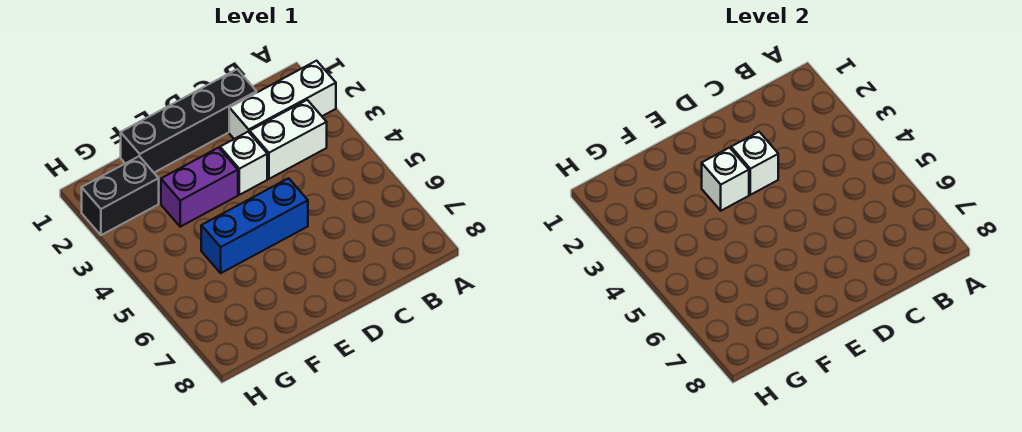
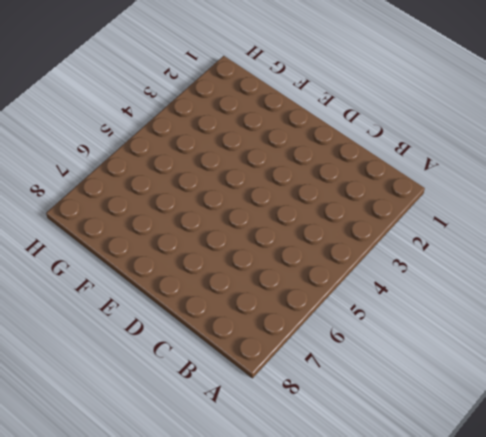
none -> white brick A2:C2 level 1
none -> white brick B3:C3 level 1

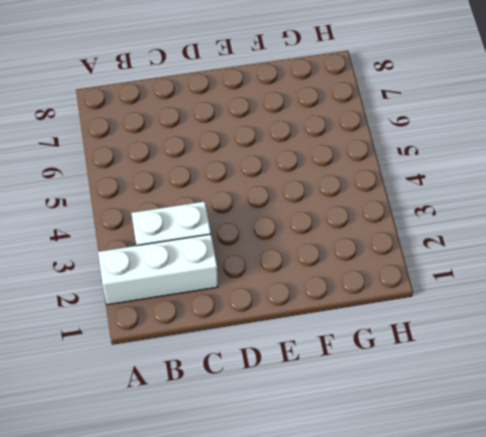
none -> black brick C1:F1 level 1
none -> white brick D3 level 1

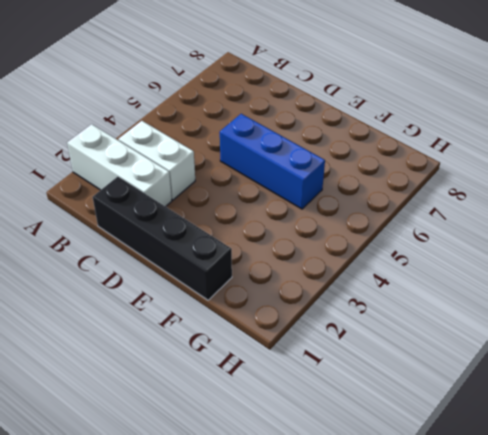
none -> white brick D3 level 1
none -> purple brick E3:F3 level 1

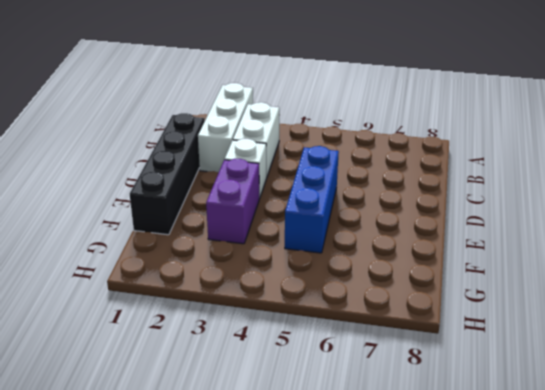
none -> black brick G2:H2 level 1
none -> white brick D3 level 2

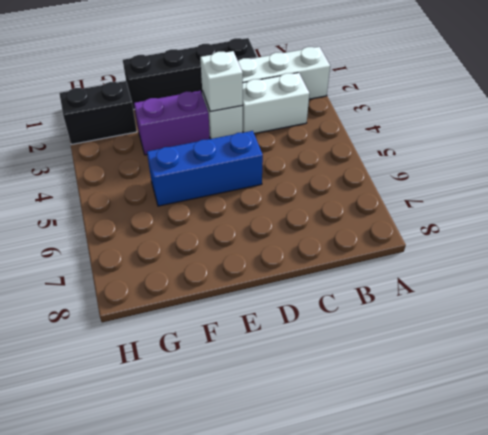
none -> white brick E3 level 2

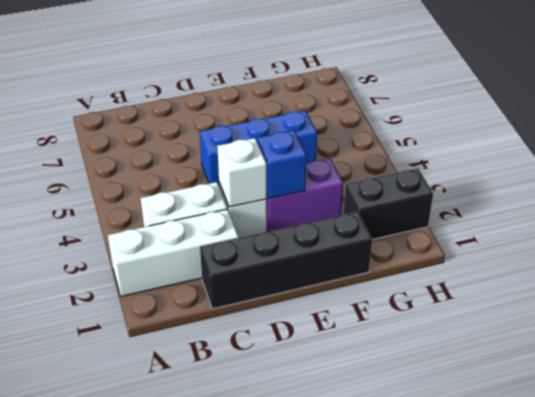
blue brick E3 level 2 -> white brick E3 level 2

